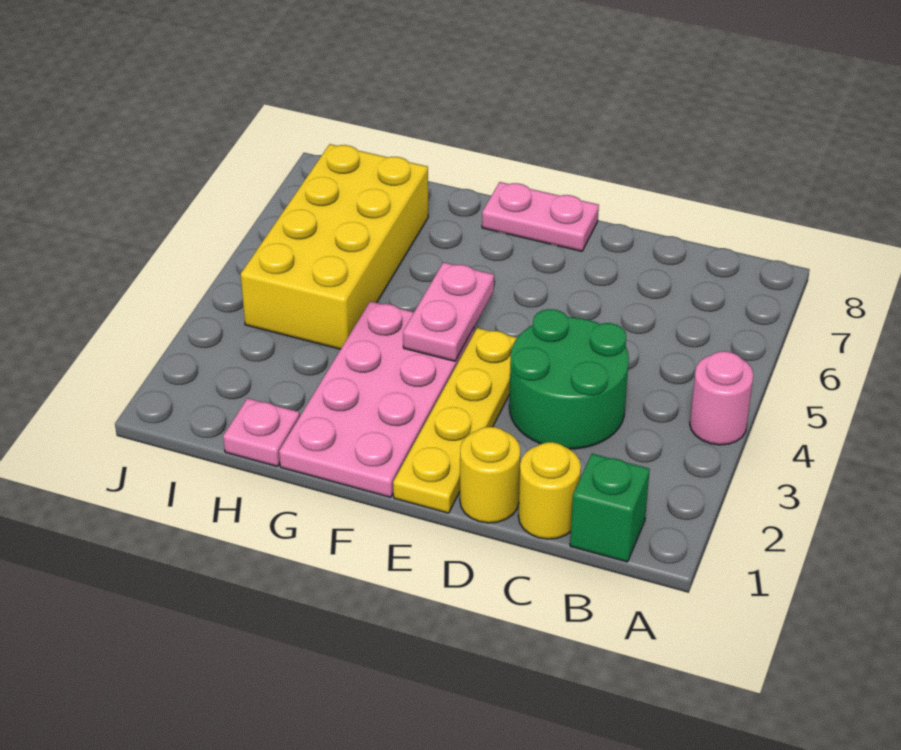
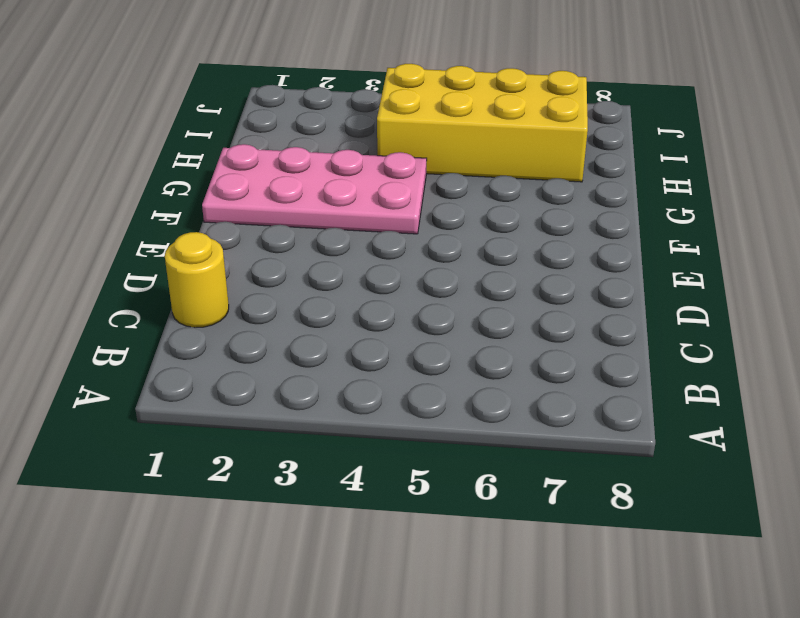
none -> pink round brick A4 level 1
none -> green brick B1 level 1

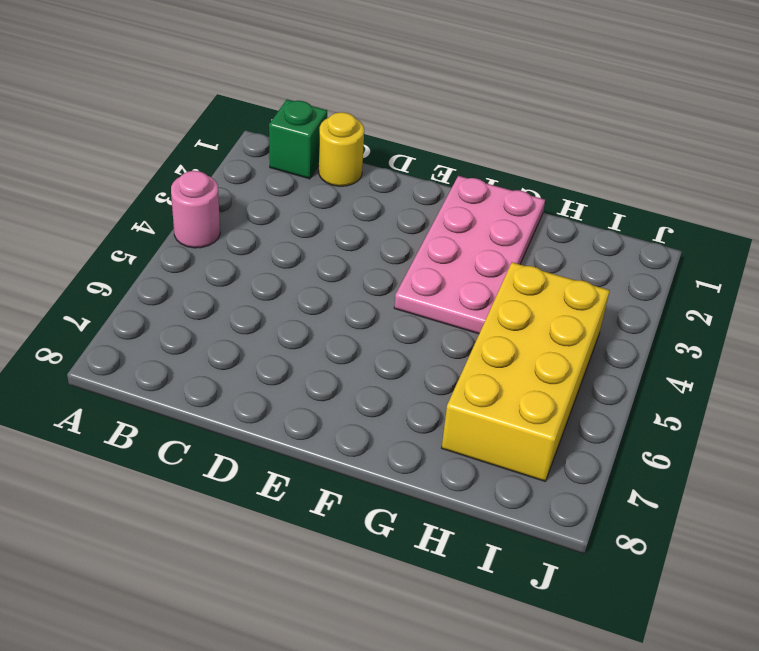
none -> green round brick C3:D4 level 1
none -> yellow round brick D1 level 1

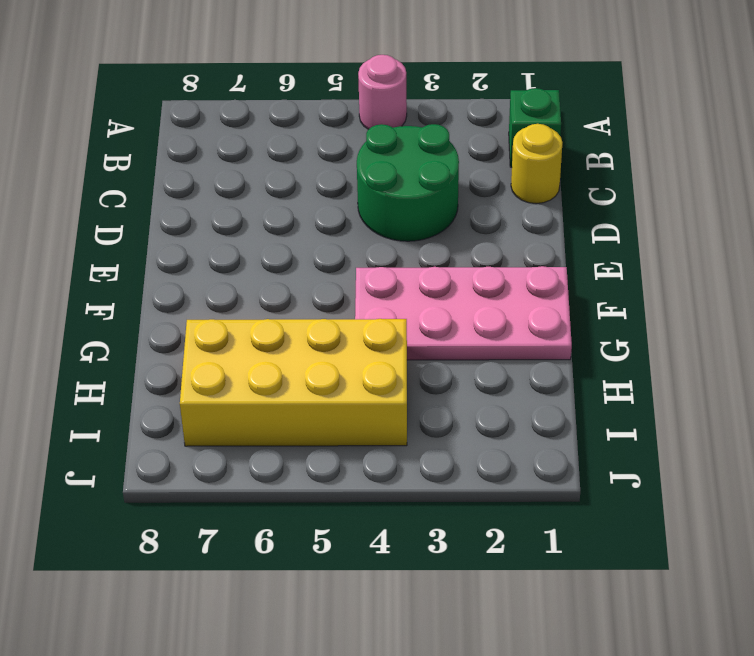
none -> yellow round brick D1 level 1
none -> yellow plate E1:E4 level 1

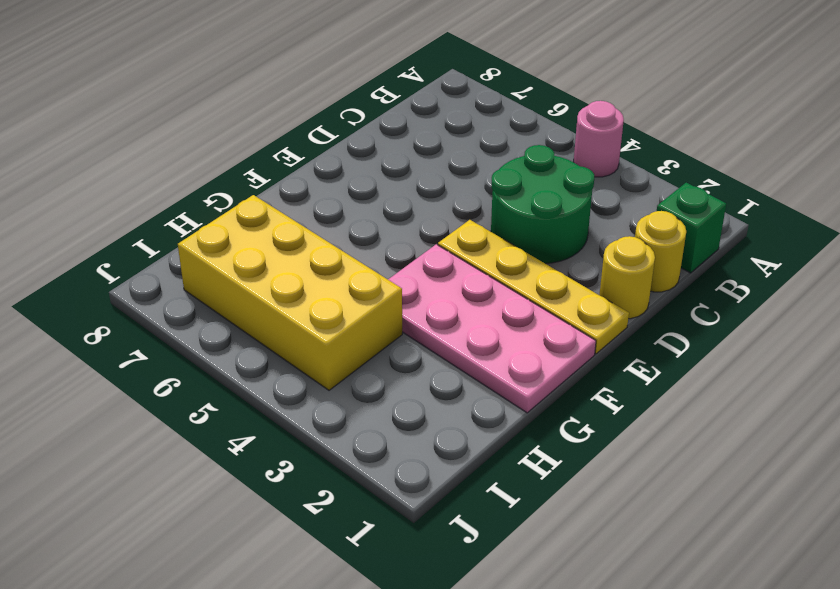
none -> pink plate E8:F8 level 1
none -> pink plate H1 level 1

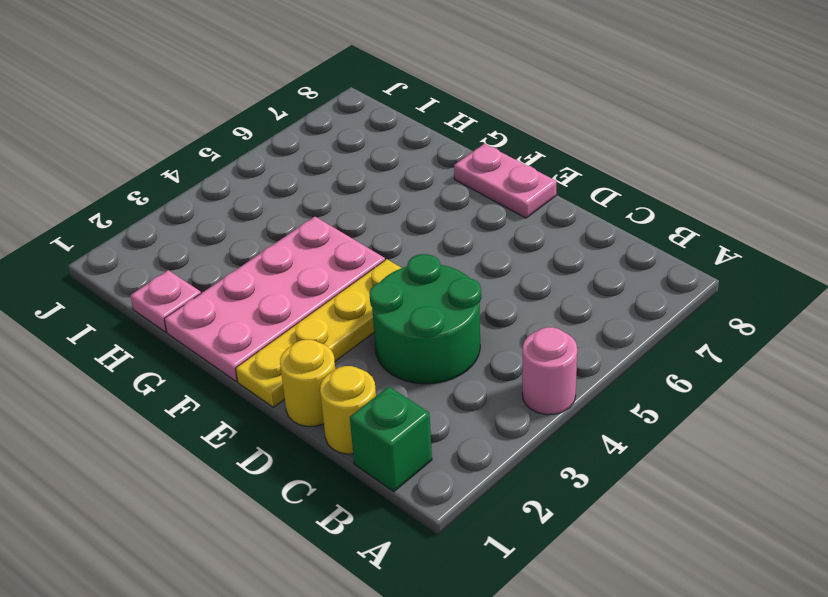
none -> yellow brick H4:I7 level 1
none -> pink plate F4:F5 level 2

